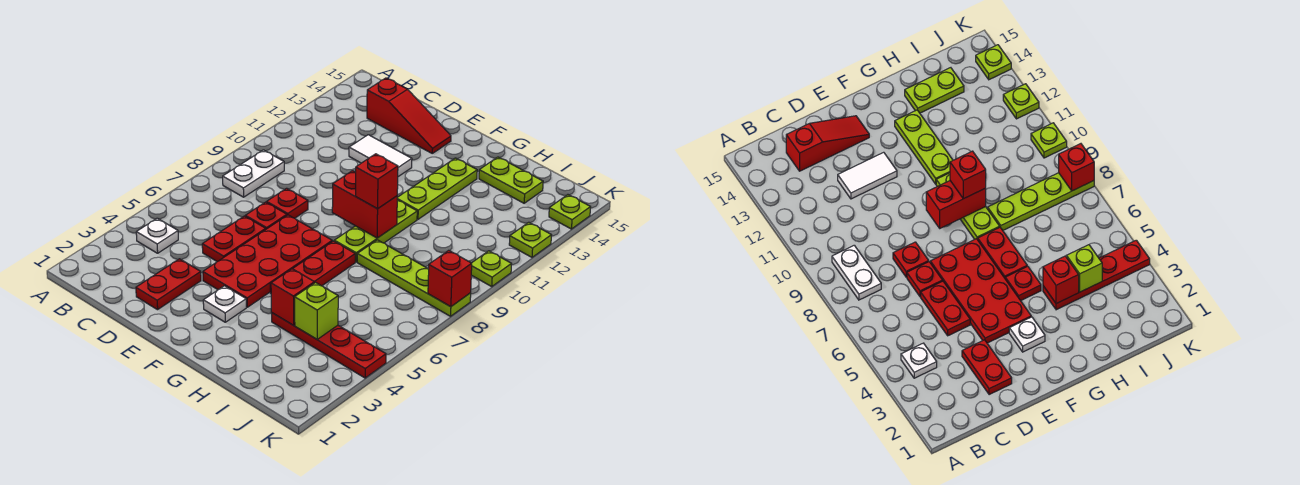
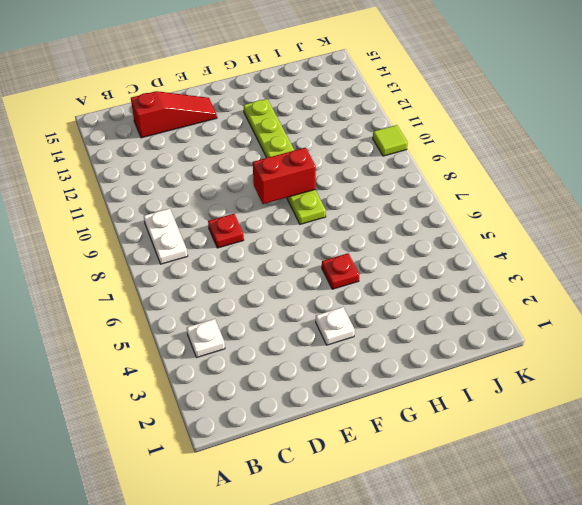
lime tile K10 level 1 -> lime plate K10 level 1
none -> red plate D2:D3 level 1
none -> red plate D5:D6 level 1
none -> red plate D7 level 1

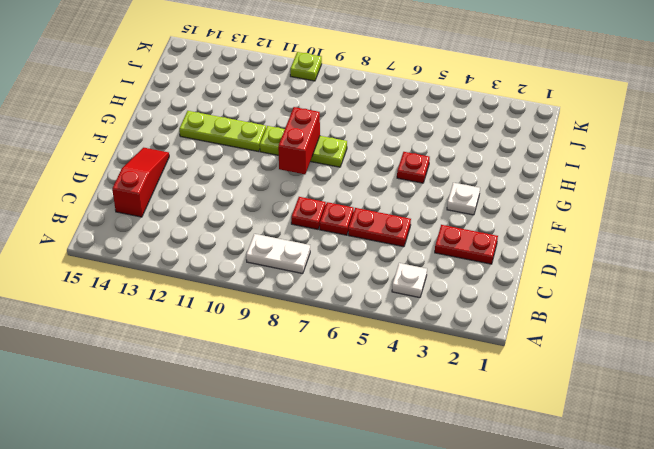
none -> white tile D12:E12 level 1
none -> red plate E4:F7 level 1
none -> red plate G6:G7 level 1

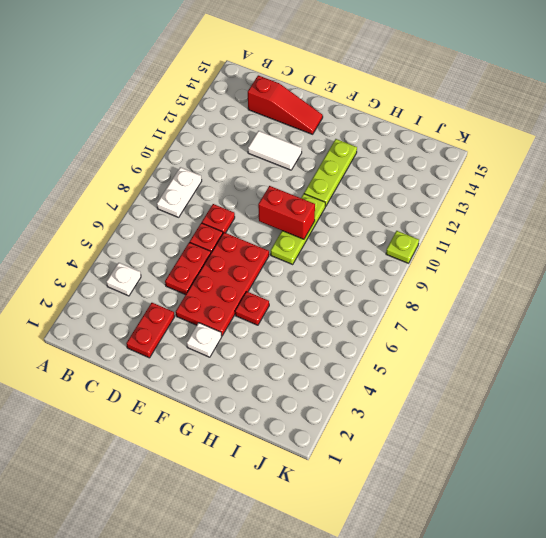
none -> red plate G6:G7 level 1
none -> red plate H4:K4 level 1
none -> lime plate H8:K8 level 1

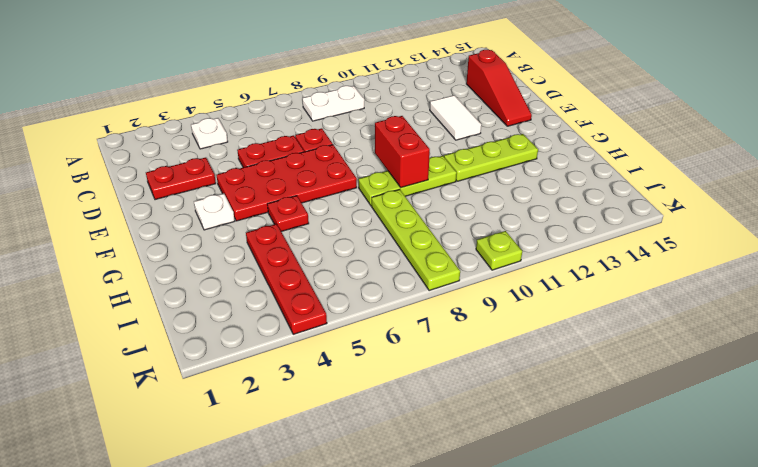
none -> red plate D8 level 1
none -> red plate G6:G7 level 1
none -> lime plate H14:I14 level 1

